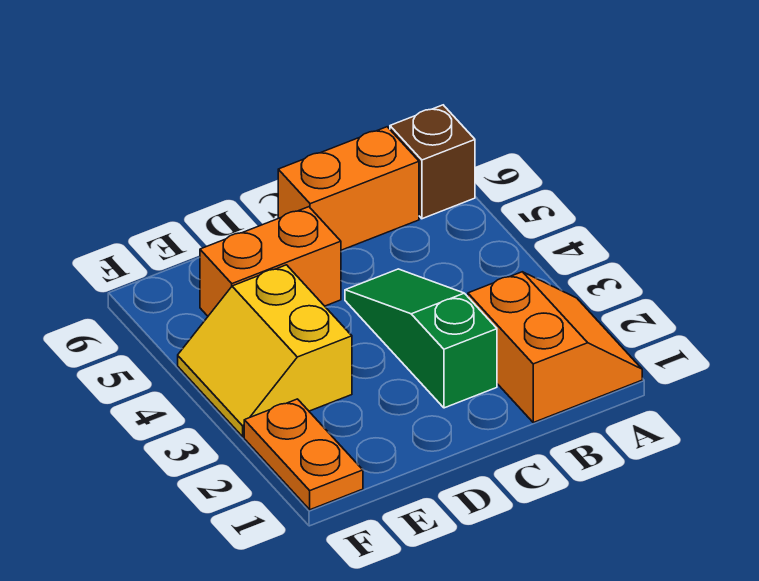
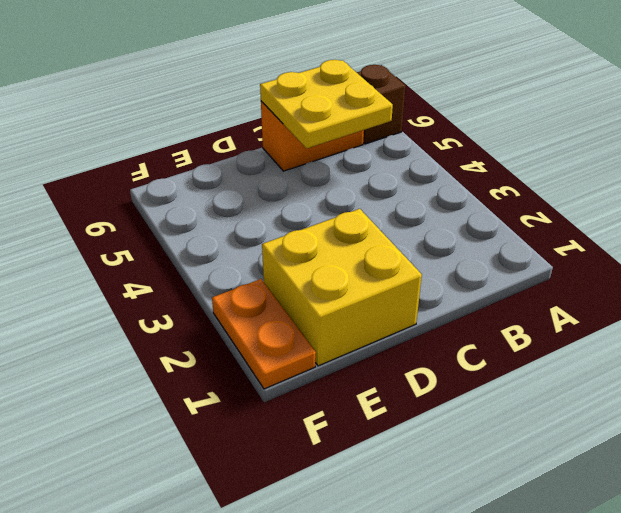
yellow plate B5:C6 level 2 -> none
yellow brick D1:E2 level 1 -> none
none -> orange slope A1:B2 level 1 top B
none -> green slope C2:C4 level 1 top 2

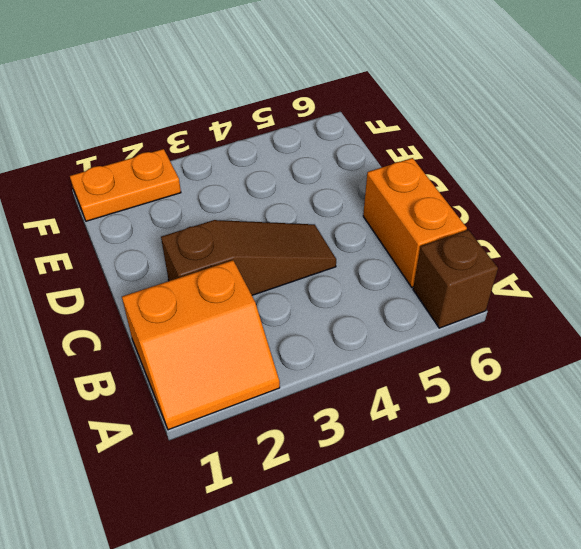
brown slope C2:C4 level 1 top 2 -> green slope C2:C4 level 1 top 2
none -> orange brick D5:E5 level 1
none -> yellow slope E3:F4 level 1 top E

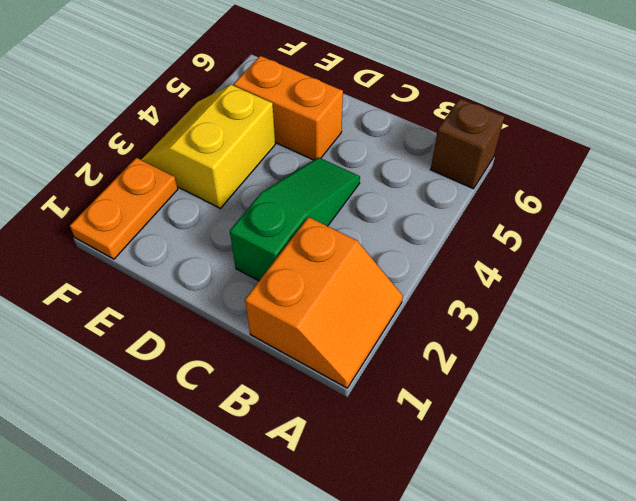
none -> orange brick B6:C6 level 1

